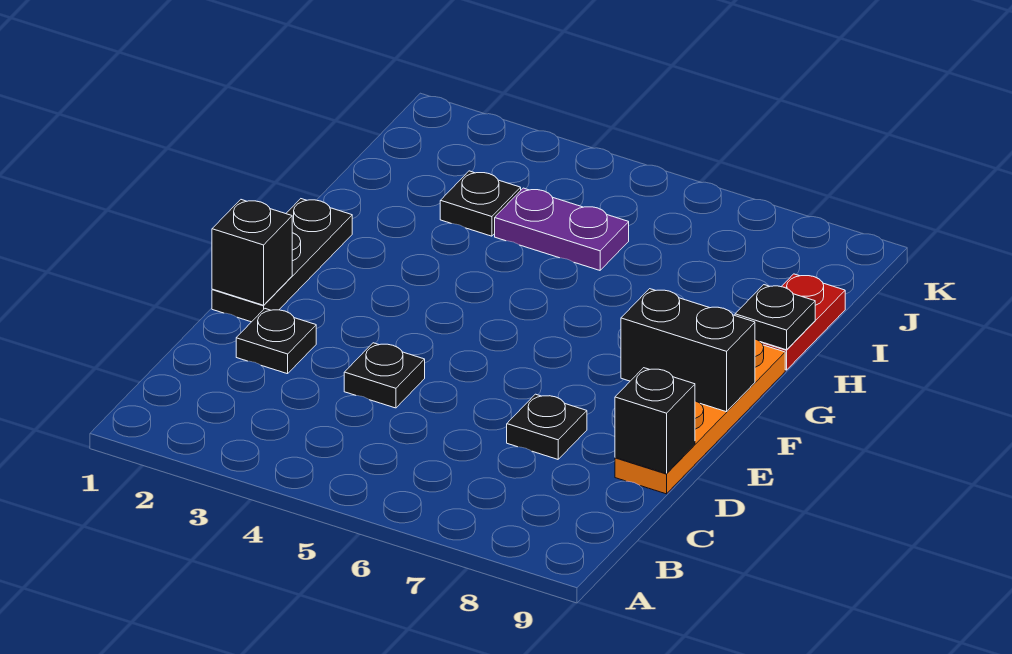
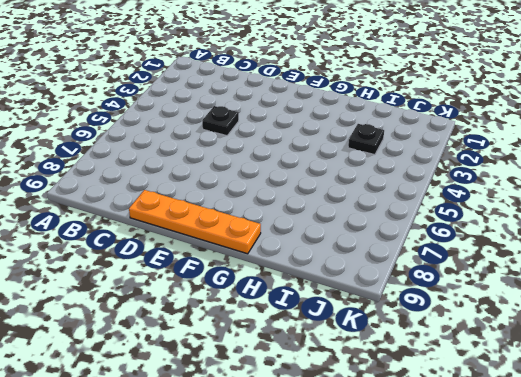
none -> black plate D2 level 1
none -> black plate D7 level 1
none -> black plate E1:G1 level 1

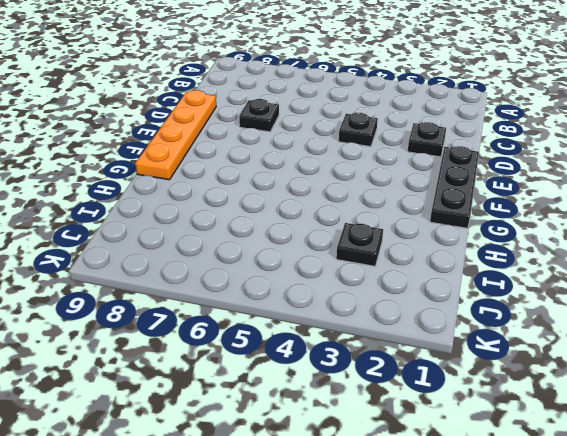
none -> red plate H9:I9 level 1
none -> purple plate I4:I5 level 1
none -> black brick D9 level 2

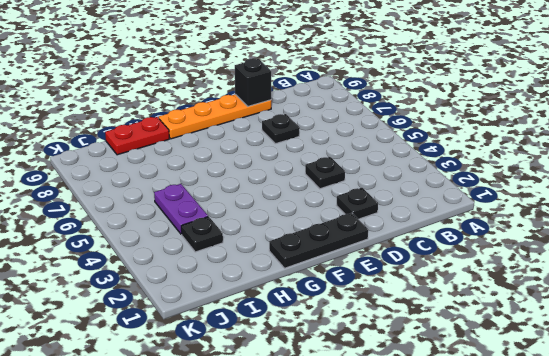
none -> black brick E1 level 2
none -> black brick F8:F9 level 2
none -> black plate H9 level 2

